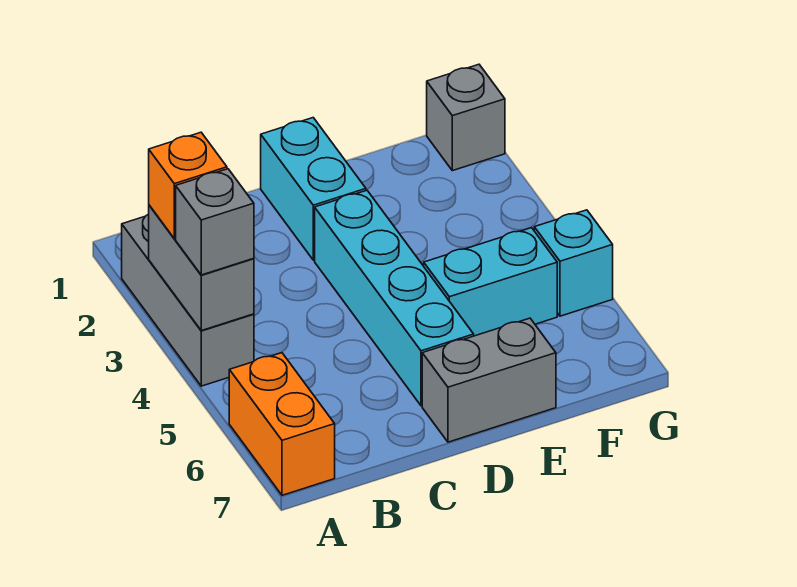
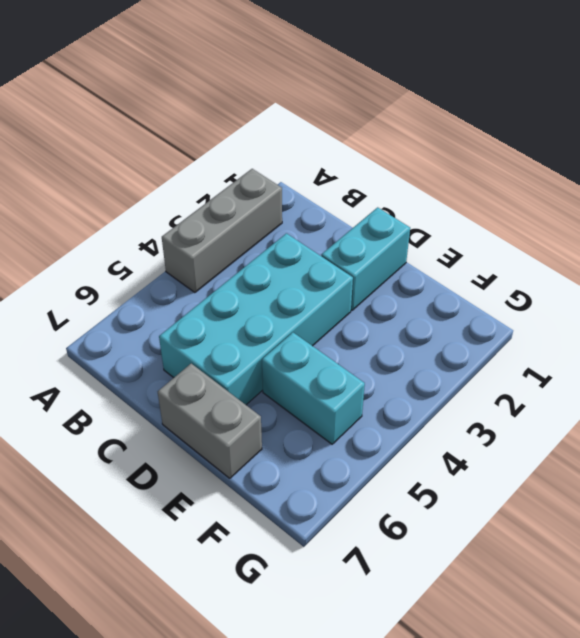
cyan brick C3:D6 level 1 -> cyan brick D3:D6 level 1
none -> orange brick A6:A7 level 1
none -> grey brick G1 level 1

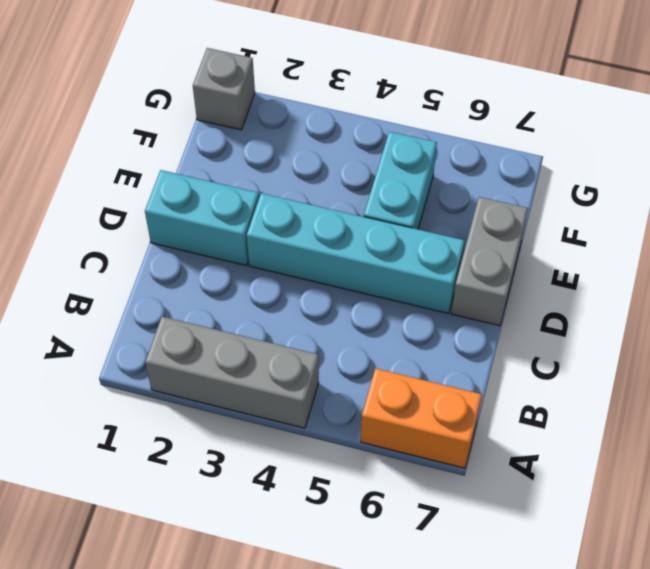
none -> cyan brick G5 level 1
none -> grey brick A3:A4 level 2

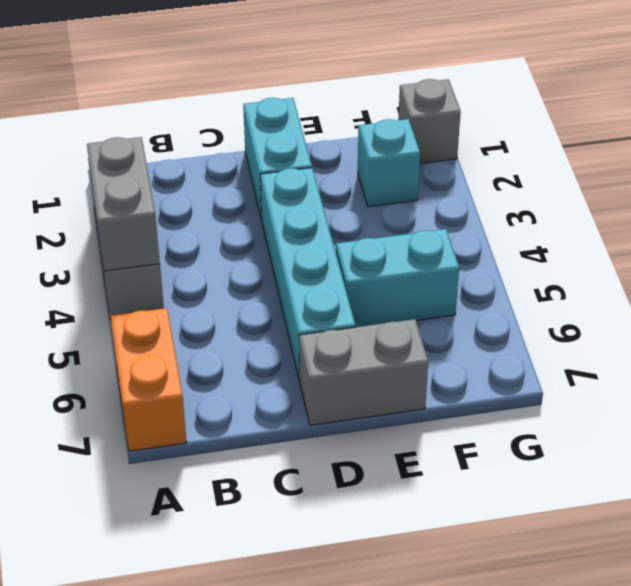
cyan brick F2 level 1 -> cyan brick G5 level 1
none -> orange brick A3 level 3
none -> grey brick A4 level 3

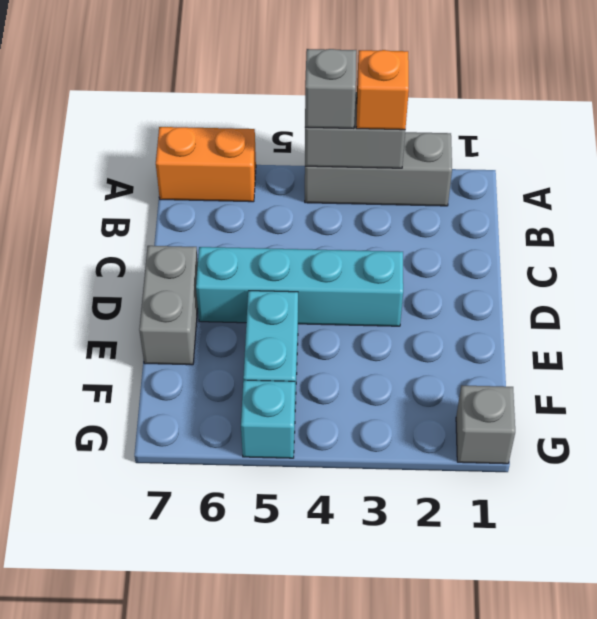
none -> cyan brick D1:D2 level 1

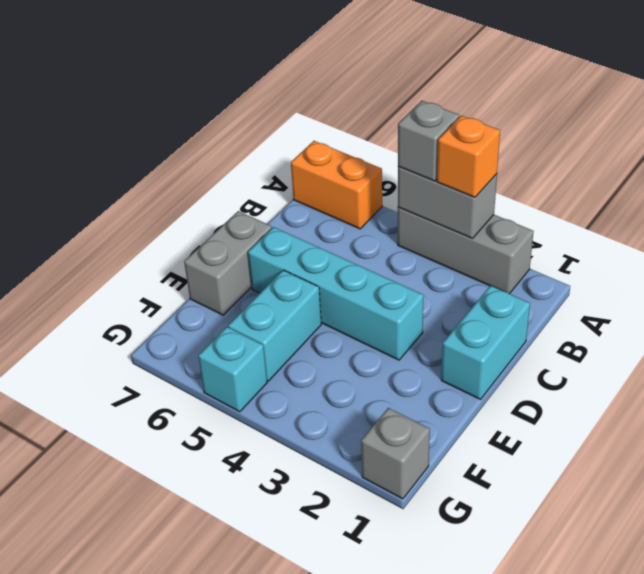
cyan brick C1:D1 level 1 -> cyan brick D1:D2 level 1

